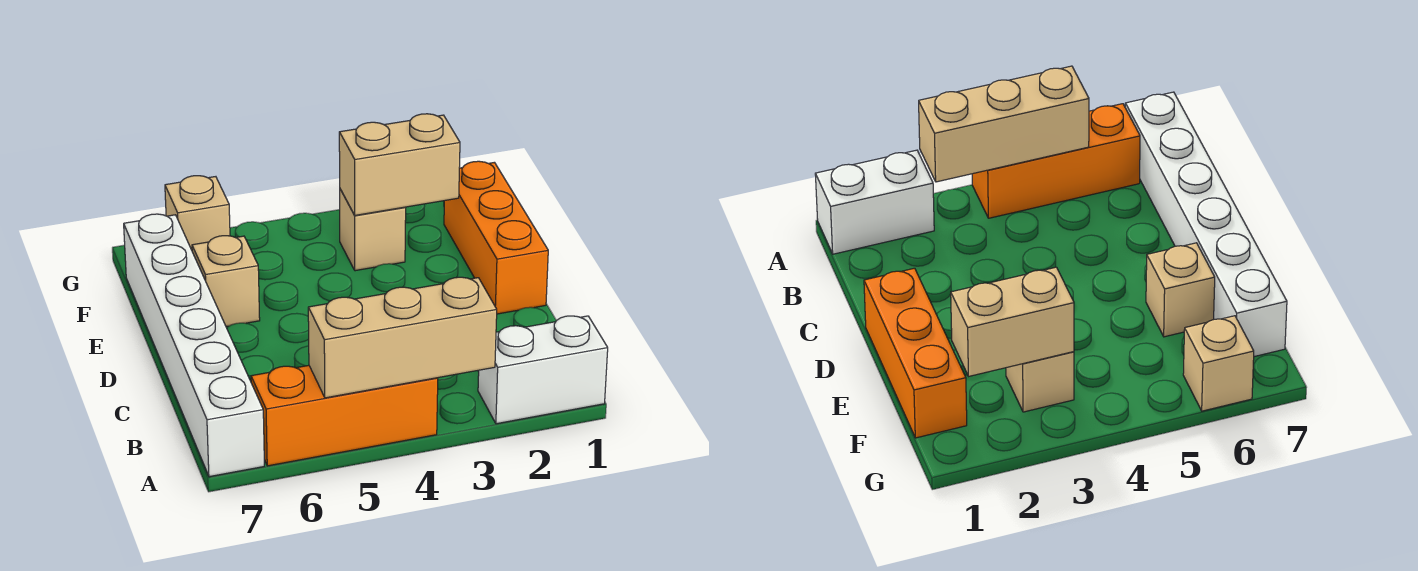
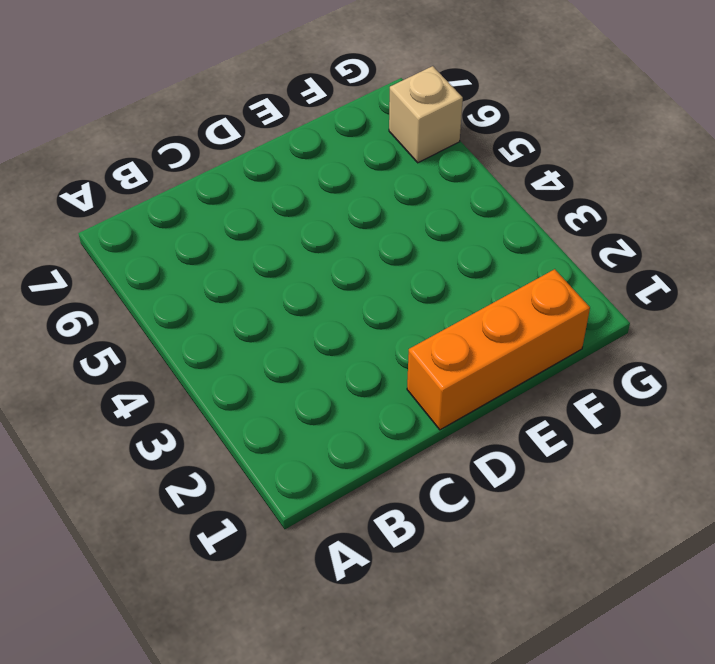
none -> white brick A1:A2 level 1
none -> orange brick A4:A6 level 1

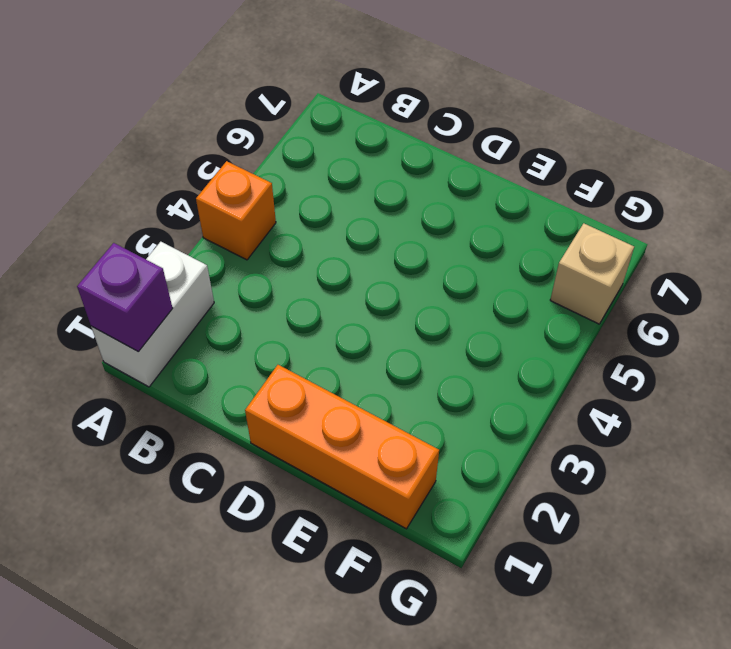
purple brick A1 level 2 -> none
orange brick A4 level 1 -> orange brick A4:A6 level 1
none -> white brick A7:F7 level 1
none -> tan brick E6 level 1

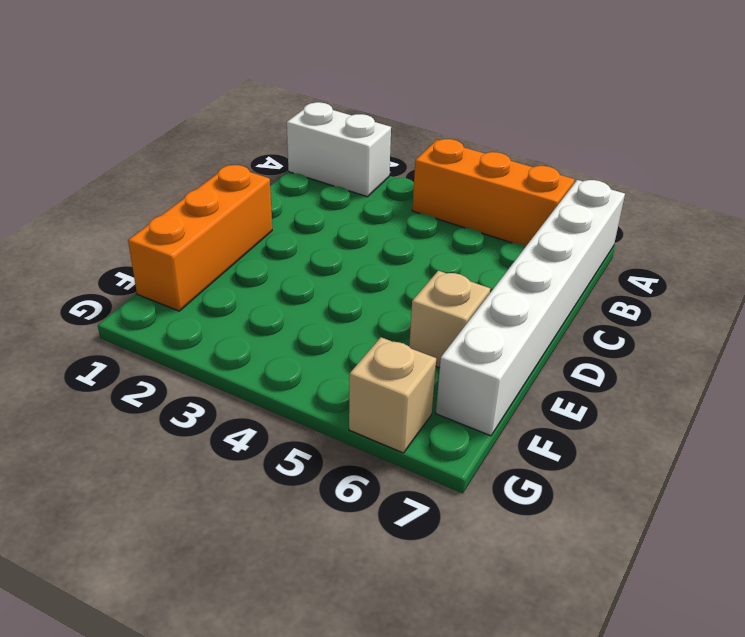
none -> tan brick F3 level 1
none -> tan brick A3:A5 level 2

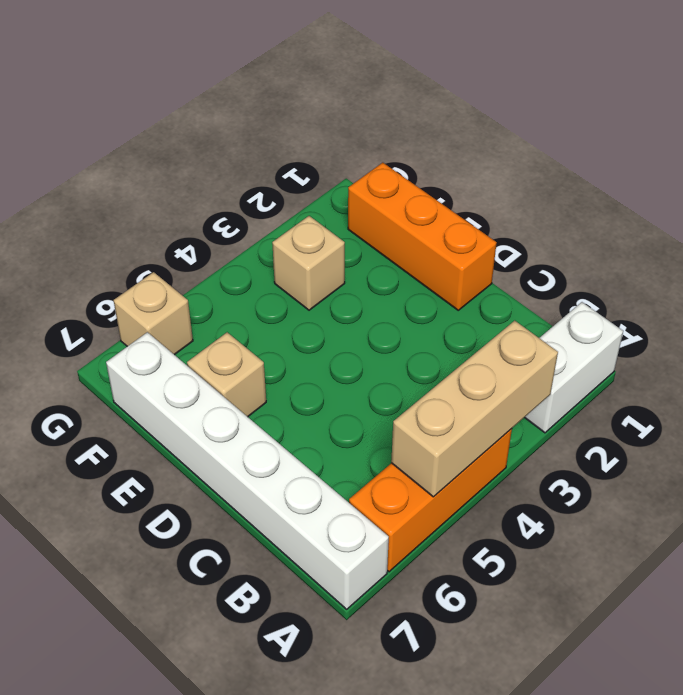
none -> tan brick F2:F3 level 2

